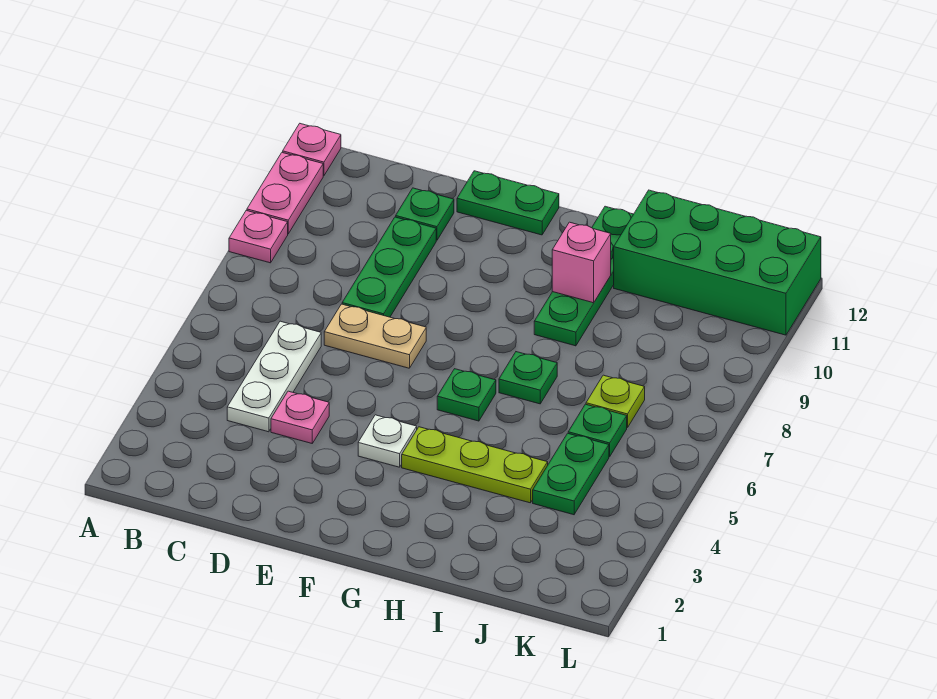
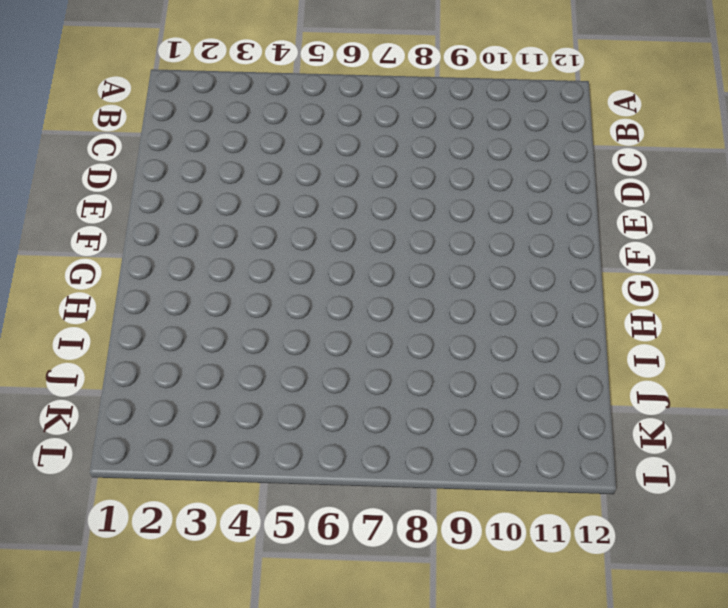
none -> pink plate A9 level 1
none -> pink plate A10:A11 level 1
none -> pink plate A12 level 1

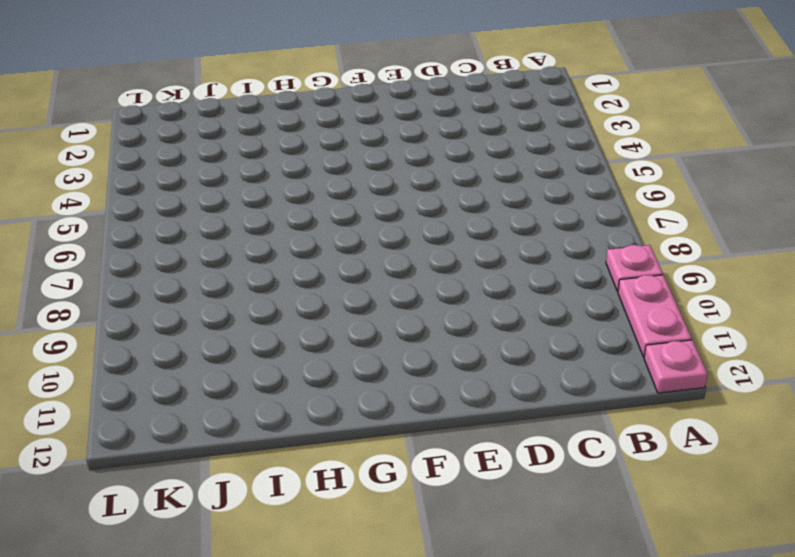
none -> white plate C4:C6 level 1
none -> pink plate D4 level 1
none -> tan plate D7:E7 level 1

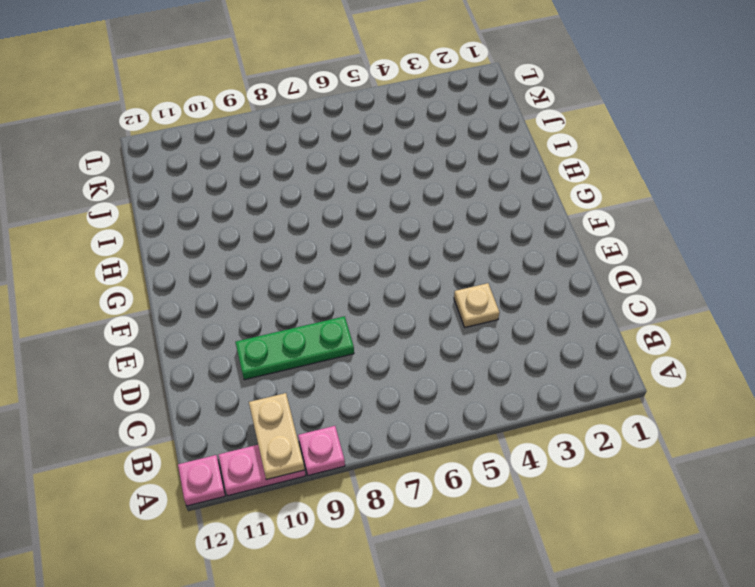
tan plate A10:B10 level 2 -> tan plate D7:E7 level 1
tan plate D4 level 1 -> pink plate D4 level 1
none -> white plate C4:C6 level 1
none -> green plate D11 level 1
none -> green plate E12:F12 level 1

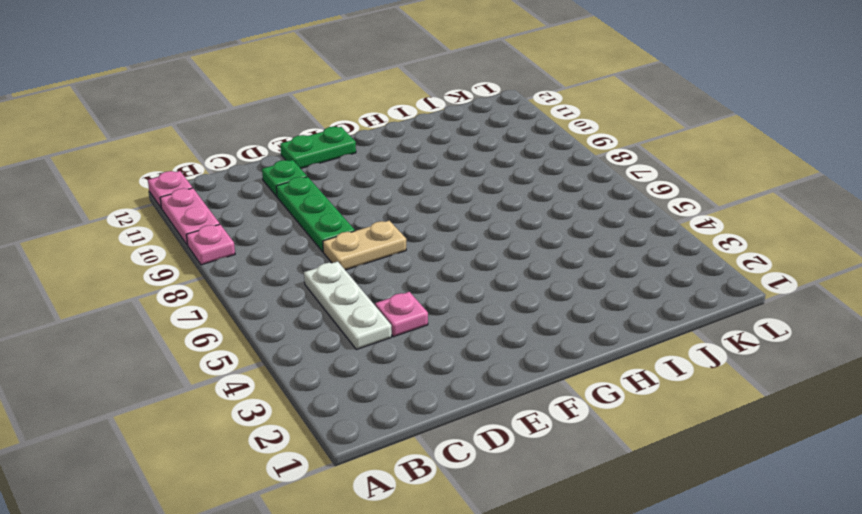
none -> white plate F4 level 1
none -> lime plate G4:I4 level 1
none -> green plate G6 level 1

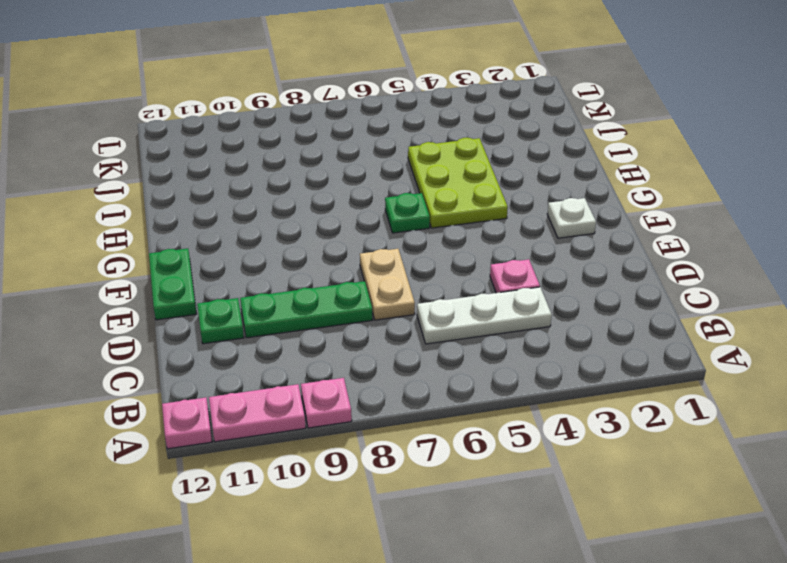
white plate F2 level 1 -> white plate F4 level 1
lime plate G4:I5 level 1 -> lime plate G4:I4 level 1
none -> green plate H7 level 1
none -> green plate H9:H12 level 1
none -> green brick I11:L12 level 1

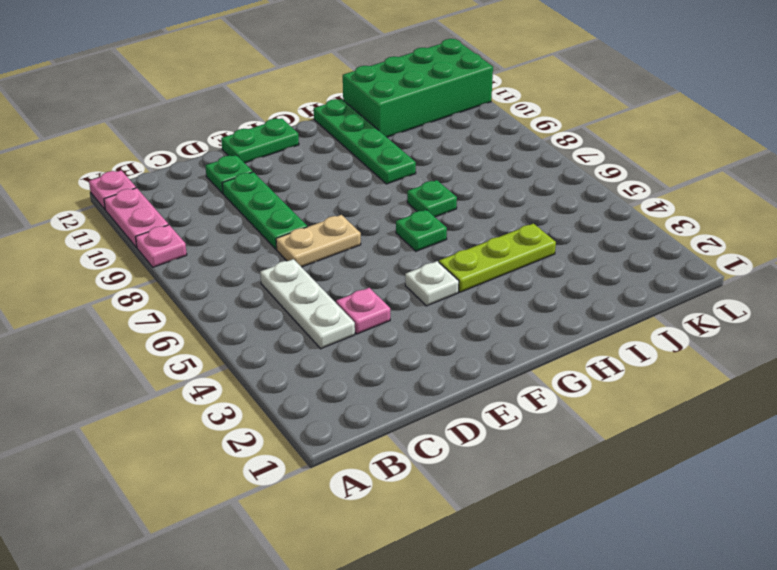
none -> green plate J4:J5 level 1
none -> green plate J6 level 1
none -> lime plate J7 level 1

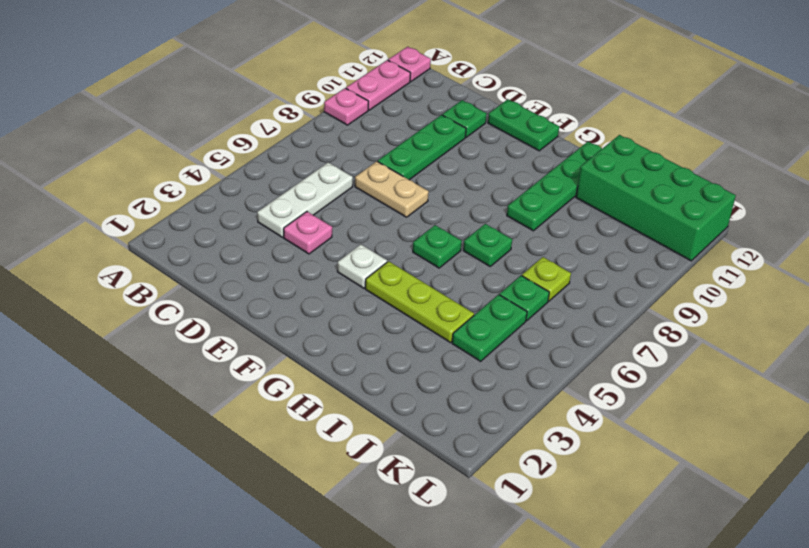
none -> pink brick H10 level 2

